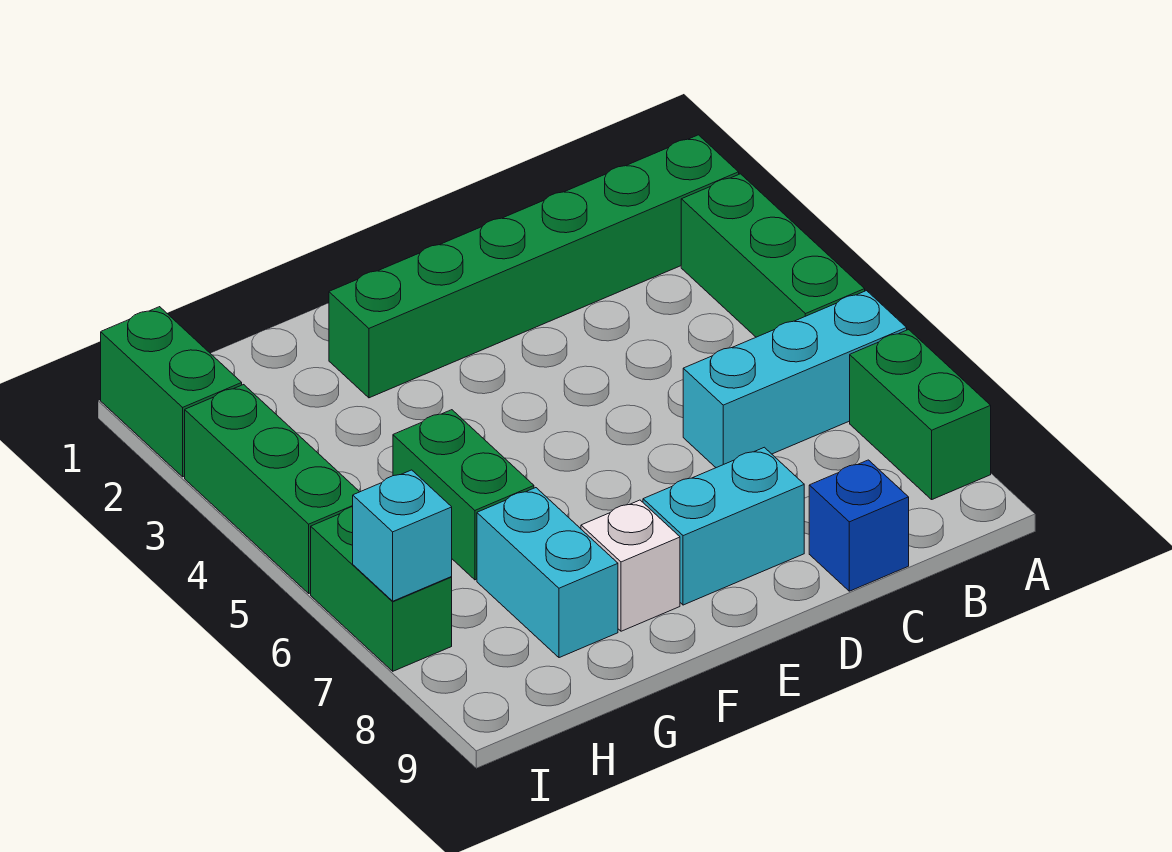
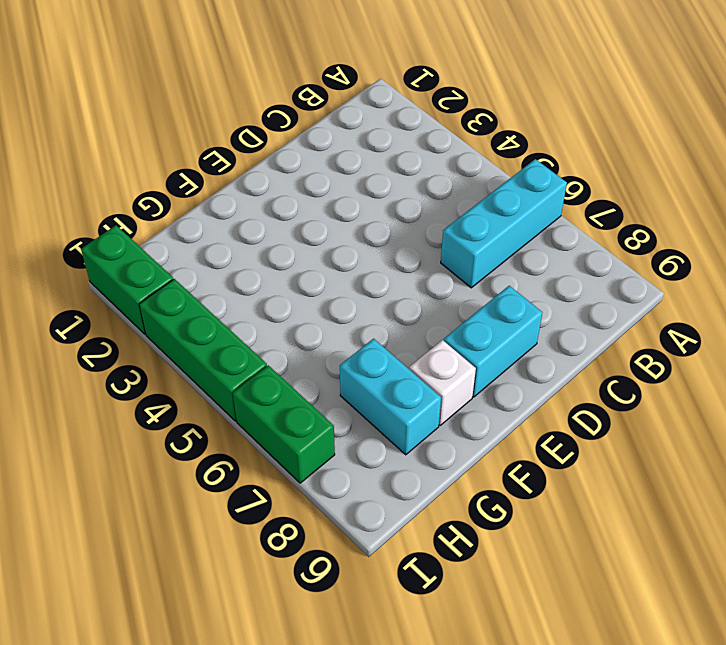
none -> green brick A2:F2 level 1
none -> green brick A3:A5 level 1
none -> green brick A7:A8 level 1

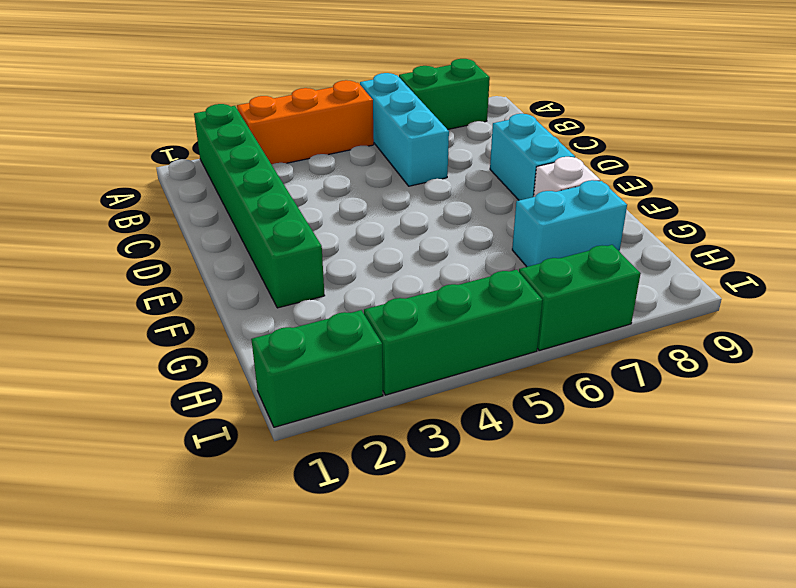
orange brick A3:A5 level 1 -> green brick A3:A5 level 1
none -> blue brick C9 level 1
none -> green brick G5:G6 level 1
none -> cyan brick I7 level 2

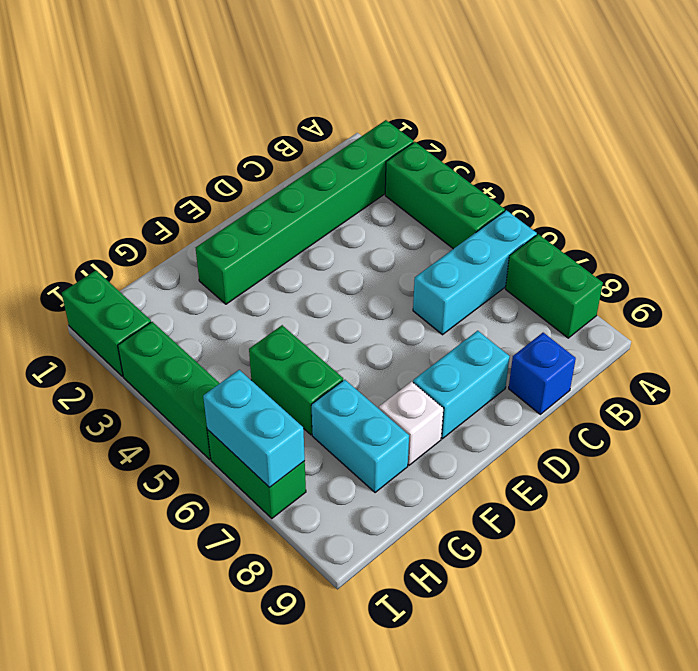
cyan brick I6:I7 level 2 -> cyan brick I7 level 2

